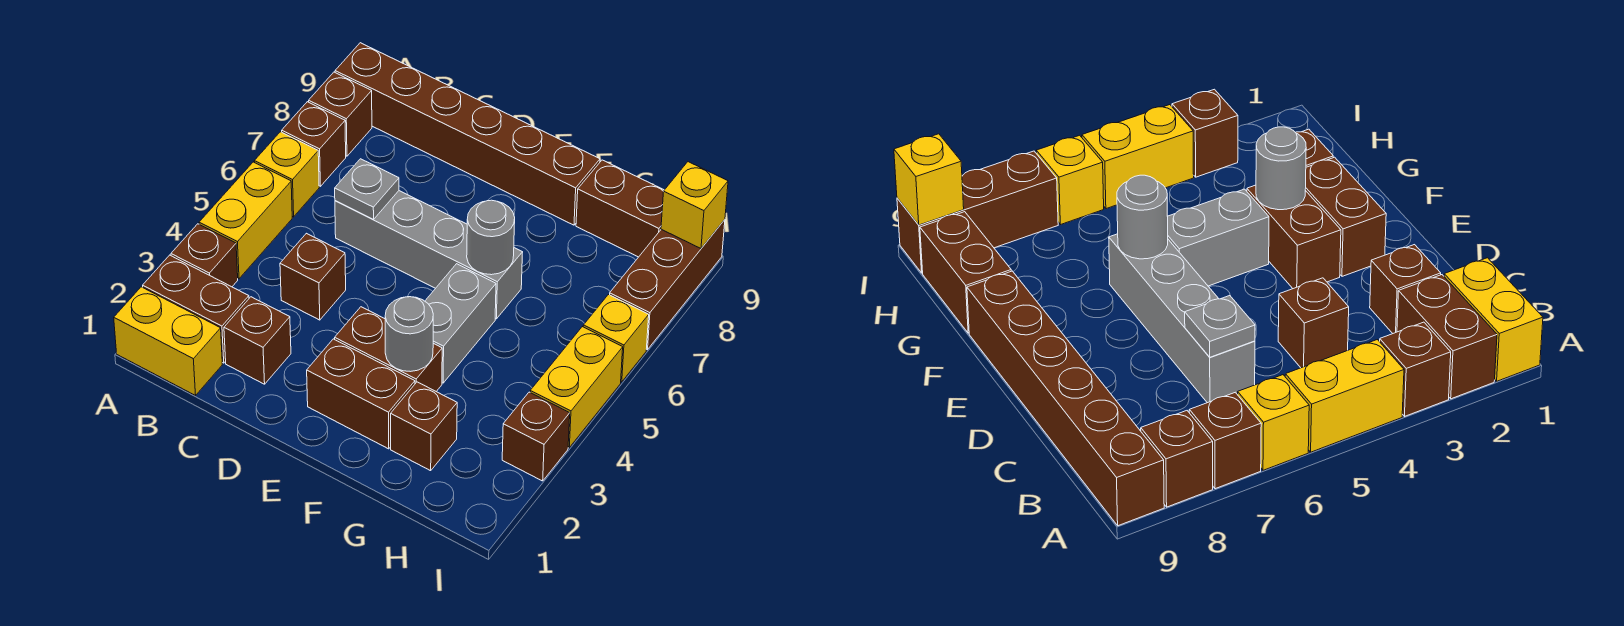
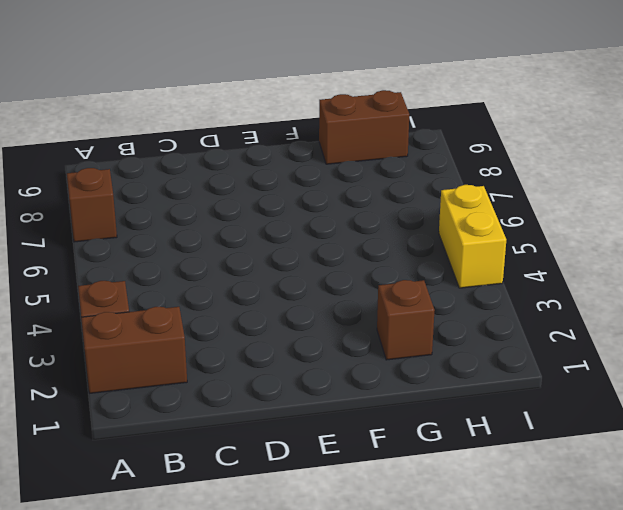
none -> yellow brick A1:B1 level 1
none -> yellow brick A4:A5 level 1
none -> yellow brick A6 level 1

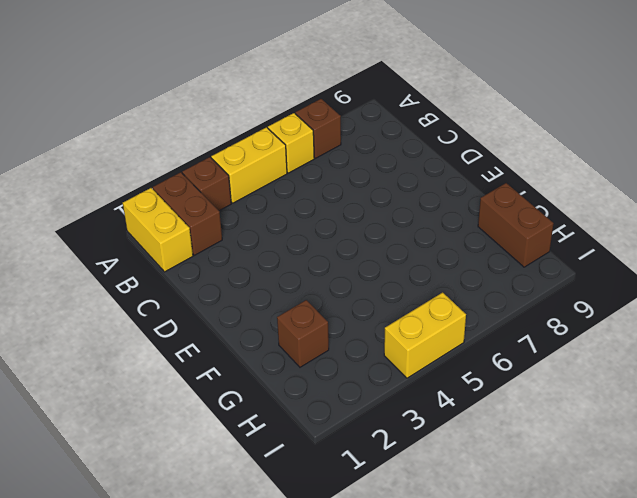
none -> brown brick A8 level 1
none -> brown brick A9:F9 level 1
none -> brown brick C2 level 1

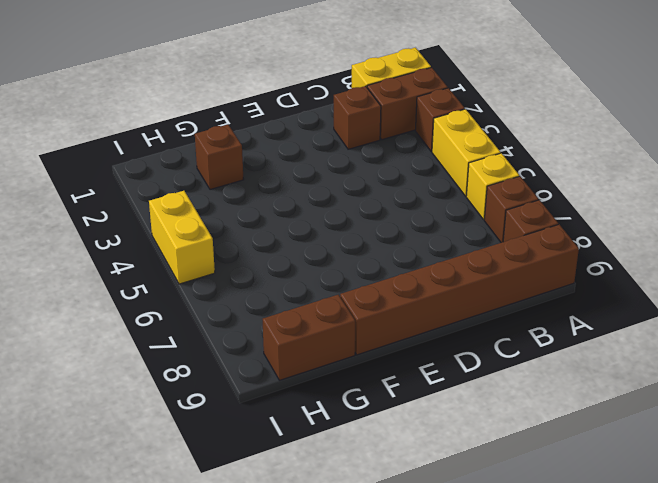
none -> brown brick C4 level 1
none -> grey brick C6:F6 level 1
none -> brown brick E2:F2 level 1

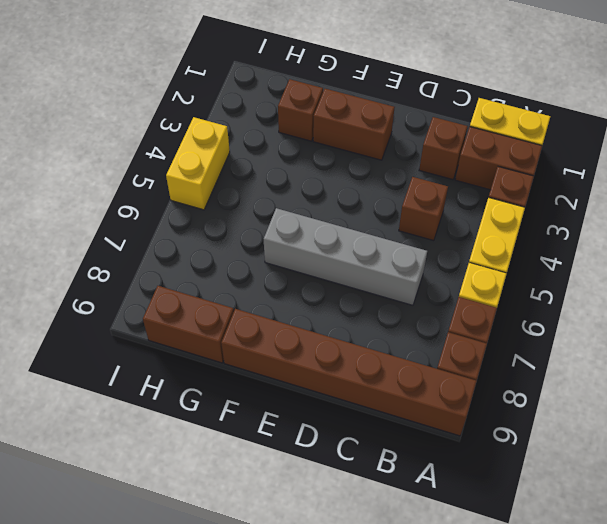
none -> brown brick E3:F3 level 1
none -> grey brick F4:F5 level 1
none -> brown brick I3 level 1

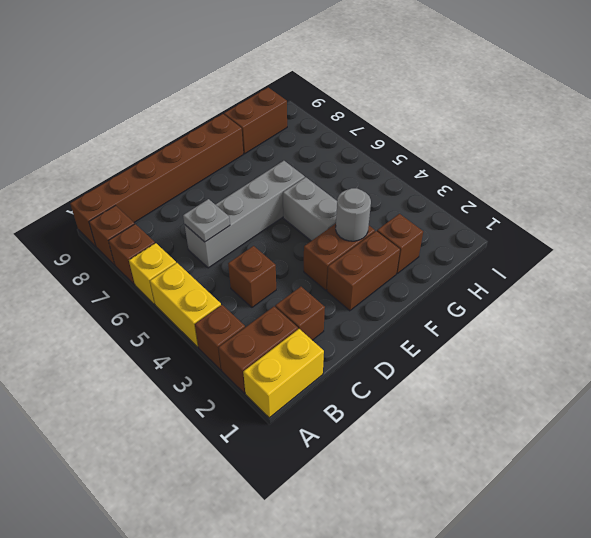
none -> brown brick I3 level 1
none -> yellow brick I4:I5 level 1
none -> yellow brick I6 level 1

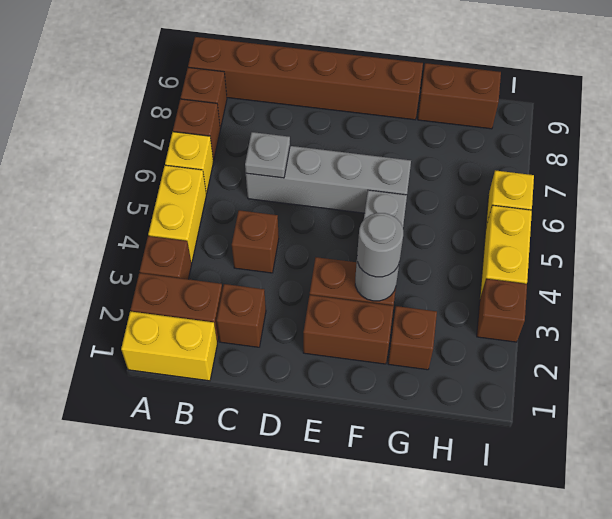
grey round brick F3 level 3 -> grey round brick F6 level 2
none -> brown brick I7:I9 level 1
none -> yellow brick I9 level 2

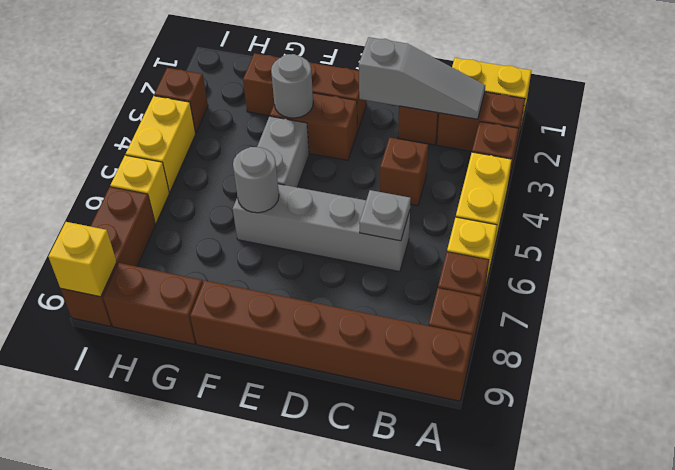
grey slope B2:D2 level 2 top D -> none

